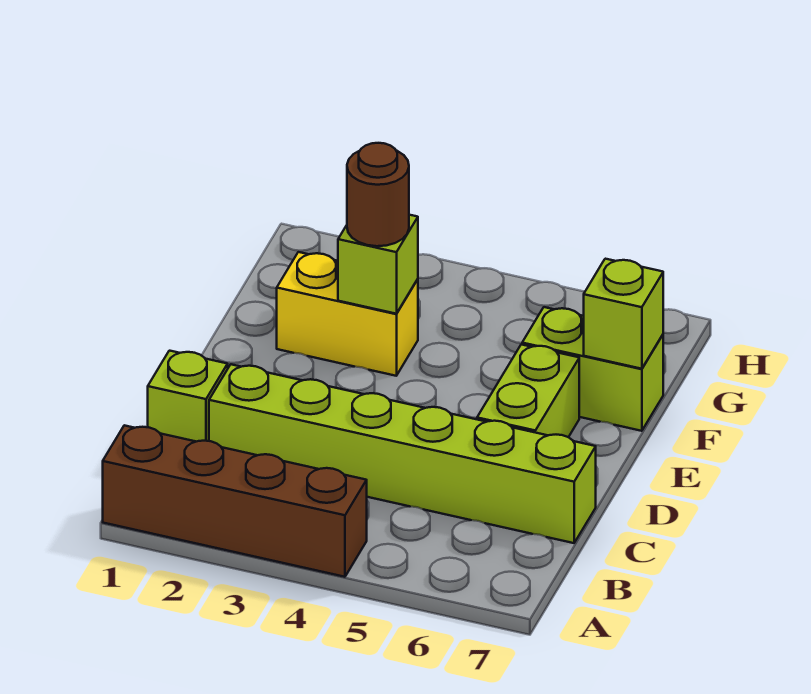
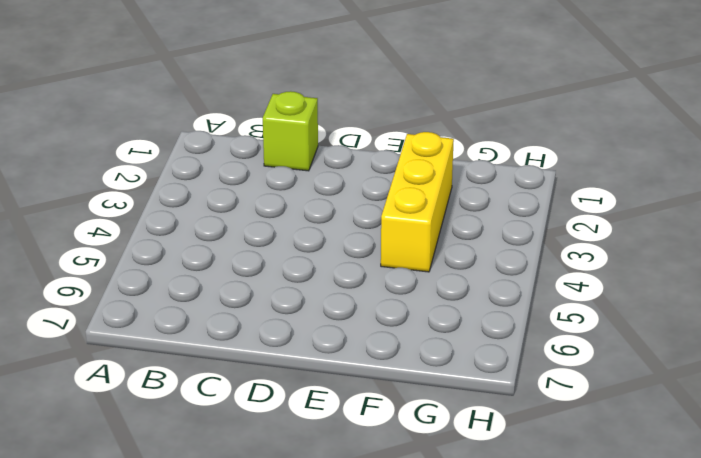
yellow brick F2:F4 level 1 -> yellow brick F2:F3 level 1
none -> brown brick A1:A4 level 1
none -> lime brick C2:C7 level 1

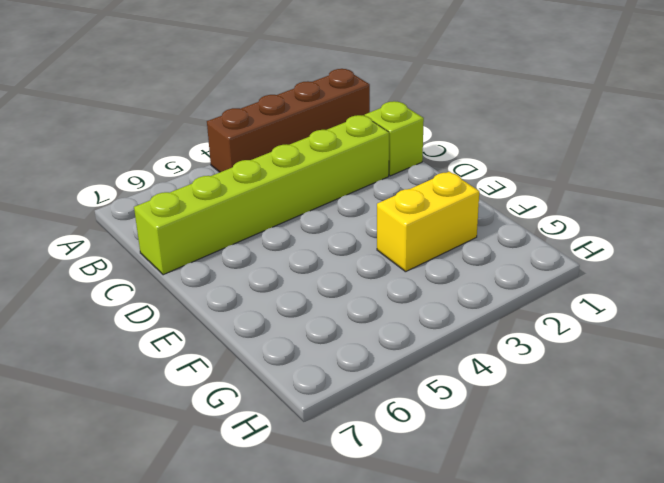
none -> lime brick D6:E6 level 1
none -> lime brick F6:F7 level 1

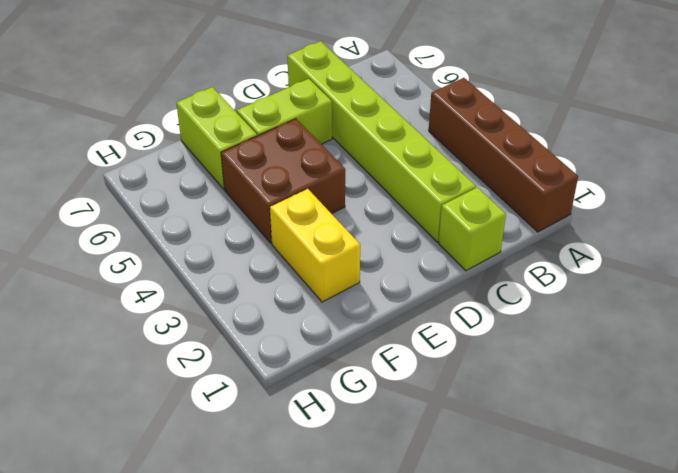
brown brick E4:F5 level 1 -> none
none -> lime brick F3 level 2
none -> lime brick F7 level 2

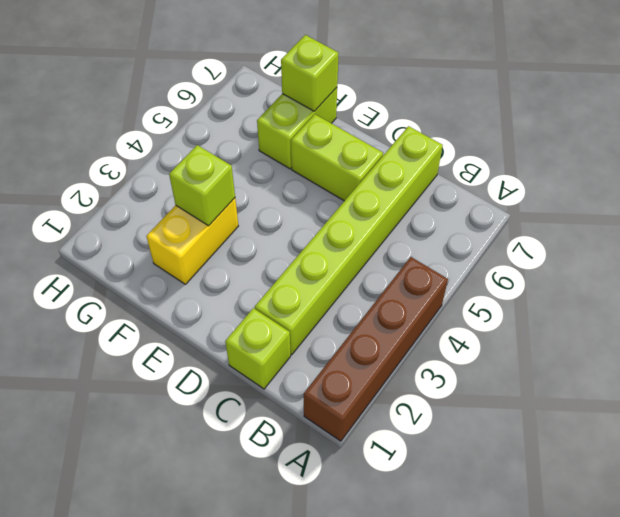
none -> brown round brick F3 level 3

